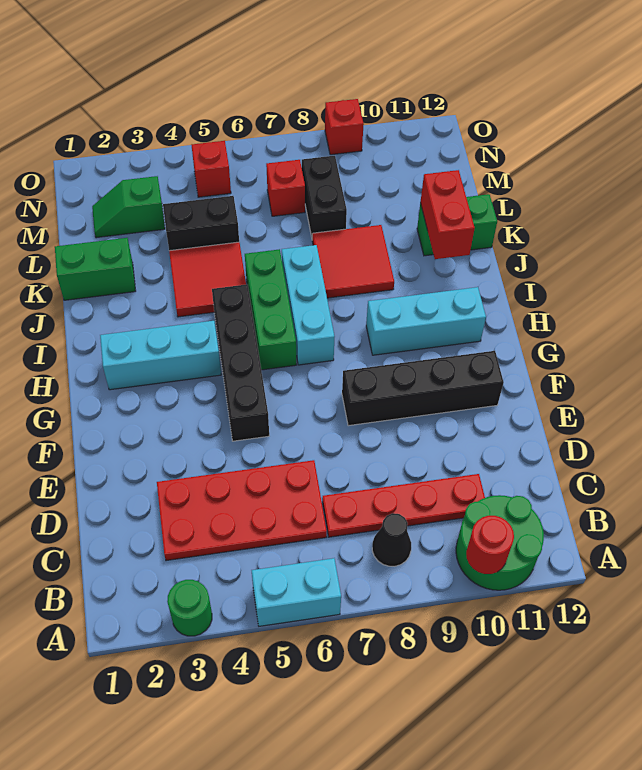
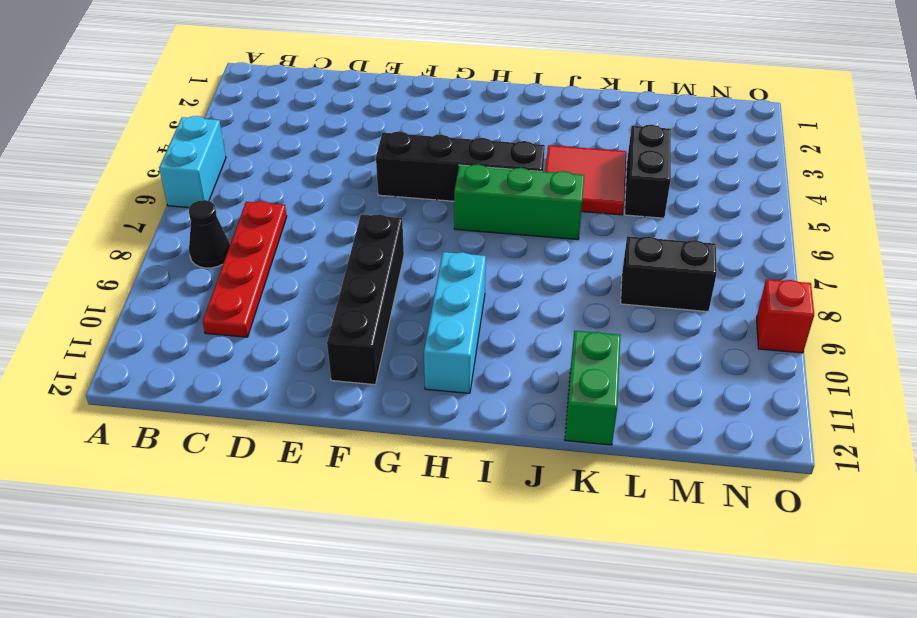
none -> green round brick A3 level 1
none -> green round brick A10:B11 level 1
none -> red plate C3:D6 level 1

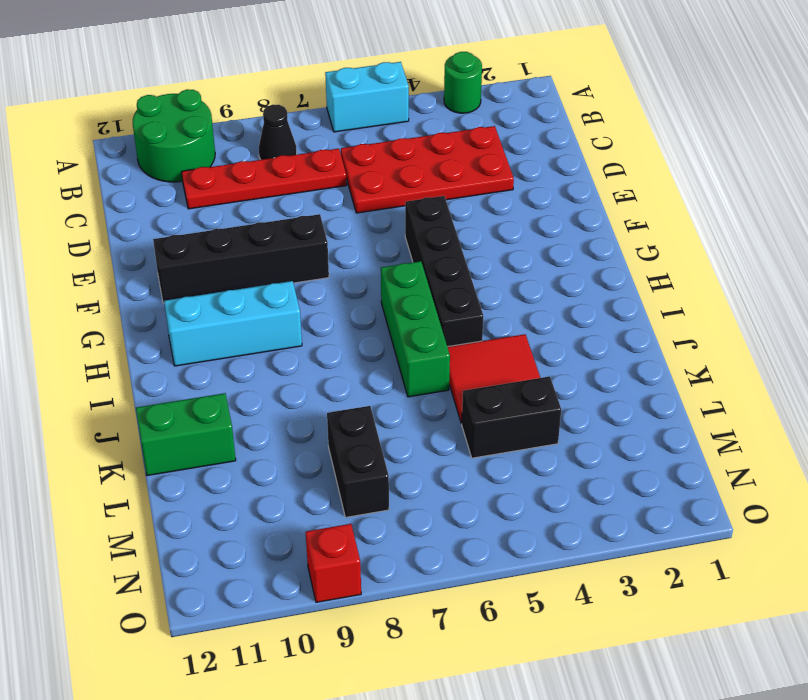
none -> cyan brick H2:H4 level 1
none -> cyan brick H7:J7 level 1
none -> red tile J8:K9 level 1

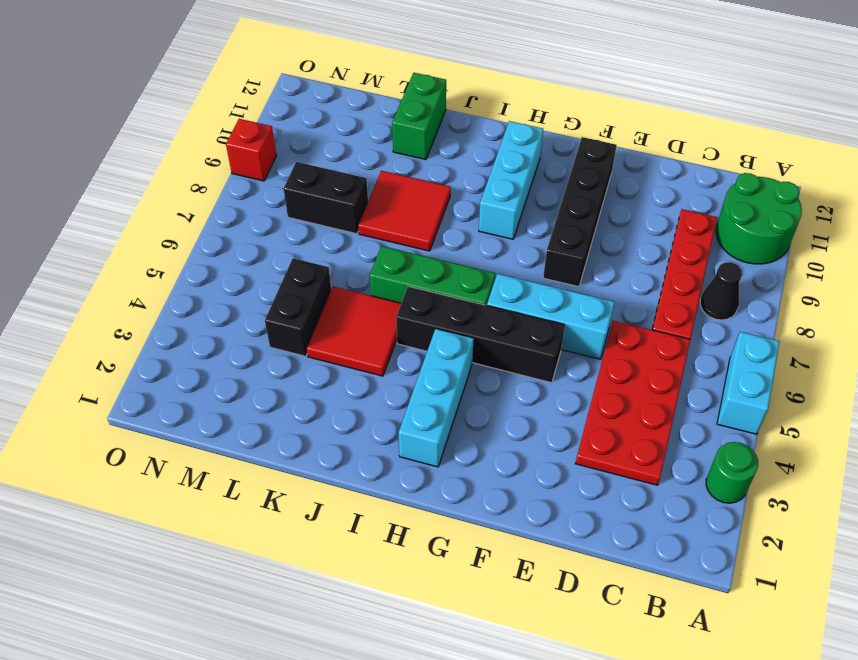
cyan brick E6:G6 level 1 -> cyan brick H7:J7 level 1
none -> green brick K1:K2 level 1
none -> green slope M2:M3 level 1 top 3
none -> red brick M7 level 1

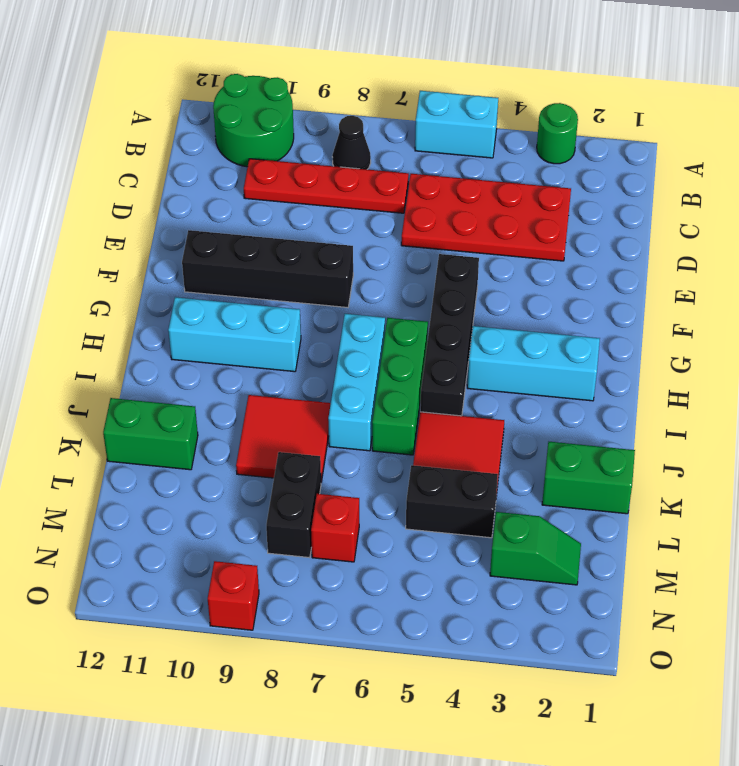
none -> red brick N5 level 1
none -> red round brick A10 level 2
none -> red brick J11:K11 level 2

